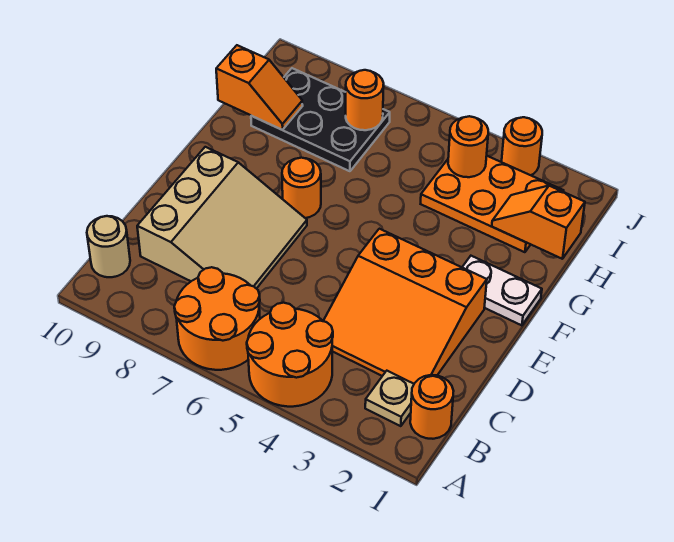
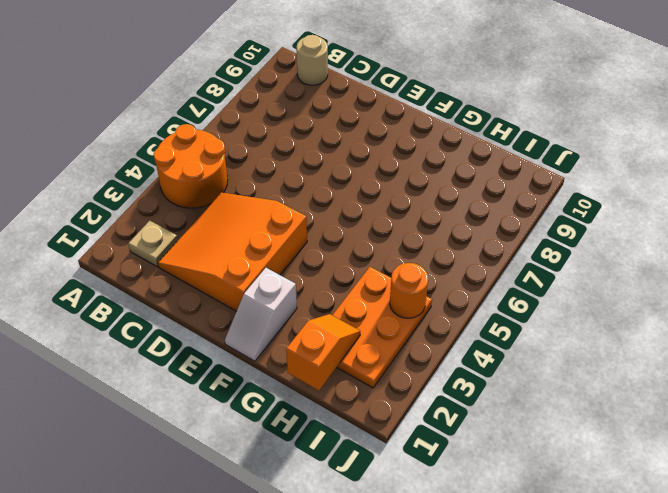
white slope F1:F2 level 1 top 2 -> white plate F1:F2 level 1
none -> orange round brick A6:B7 level 1
none -> orange round brick B1 level 1
none -> tan slope C7:E9 level 1 top 9

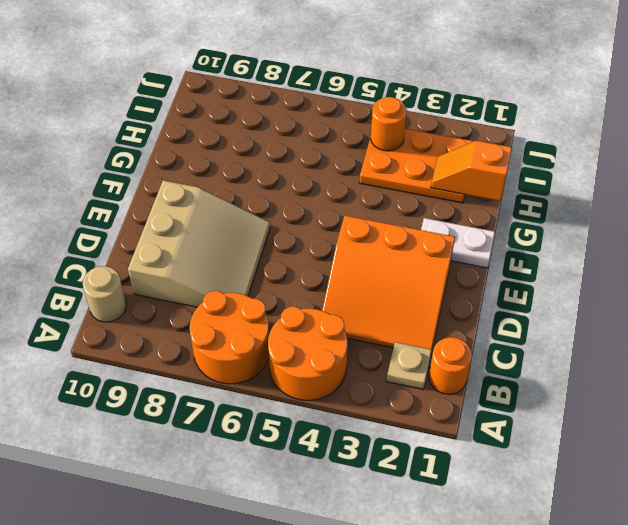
none -> orange round brick F7 level 1
none -> black plate H7:I9 level 1
none -> orange round brick J3 level 1

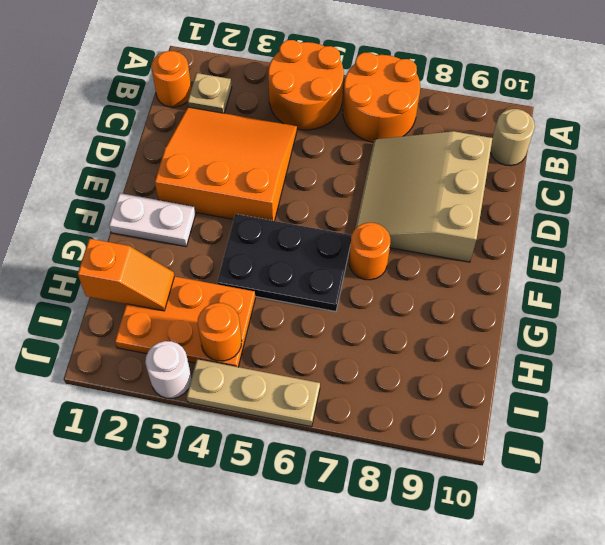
black plate F4:G6 level 1 -> black plate H7:I9 level 1
white round brick J3 level 1 -> orange round brick J3 level 1
tan plate J4:J6 level 1 -> none
none -> orange slope H9:H10 level 2 top 10
none -> orange round brick I7 level 2

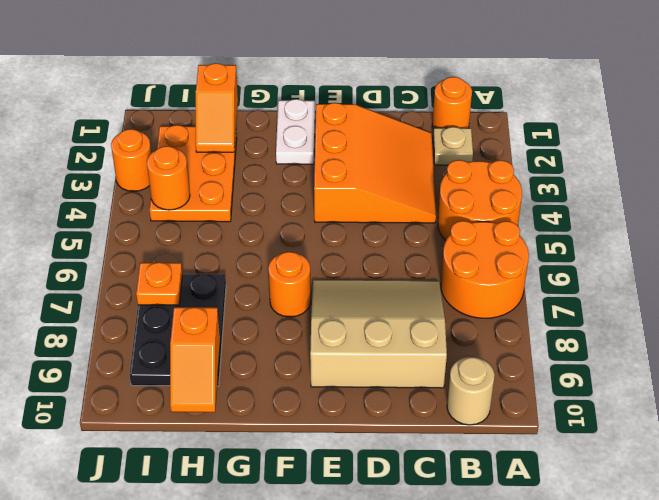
orange slope H9:H10 level 2 top 9 -> orange slope H9:H10 level 2 top 10
orange plate I7 level 2 -> orange round brick I7 level 2

